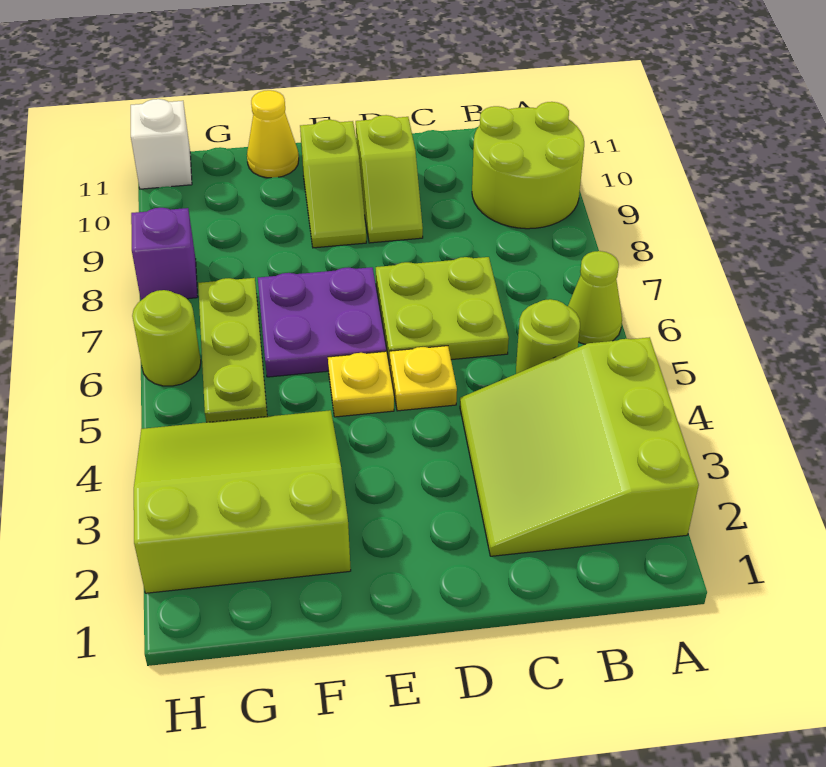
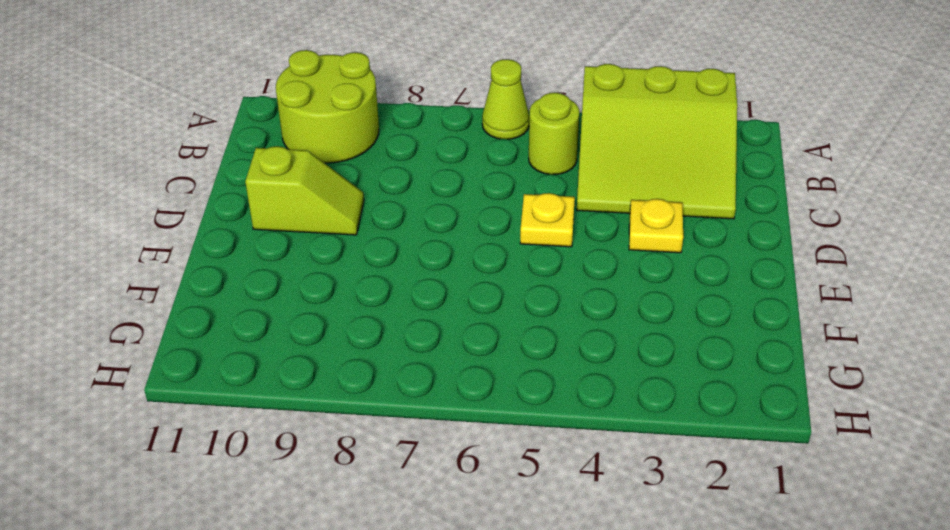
yellow plate D3 level 1 -> yellow plate E5 level 1
none -> lime plate C6:D7 level 1
none -> purple plate E6:F7 level 1
none -> lime slope E9:E10 level 1 top 10

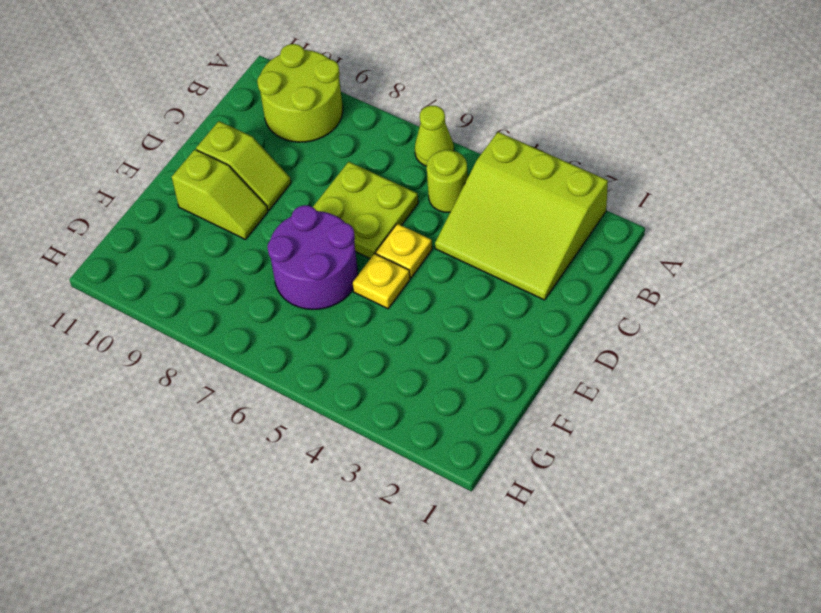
purple round brick E6:F7 level 1 -> purple plate E6:F7 level 1
none -> lime slope F2:H4 level 1 top 2
none -> yellow cone F11 level 1
none -> lime plate G5:G7 level 1

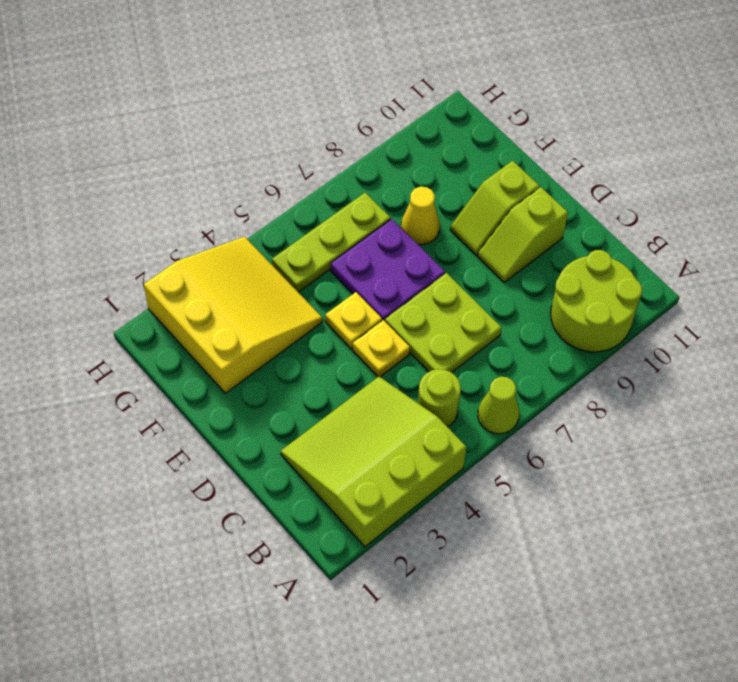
yellow slope F2:H4 level 1 top 2 -> lime slope F2:H4 level 1 top 2
yellow cone F8 level 1 -> yellow cone F11 level 1
none -> lime round brick H6 level 1
none -> purple brick H8 level 1
none -> white brick H11 level 1

